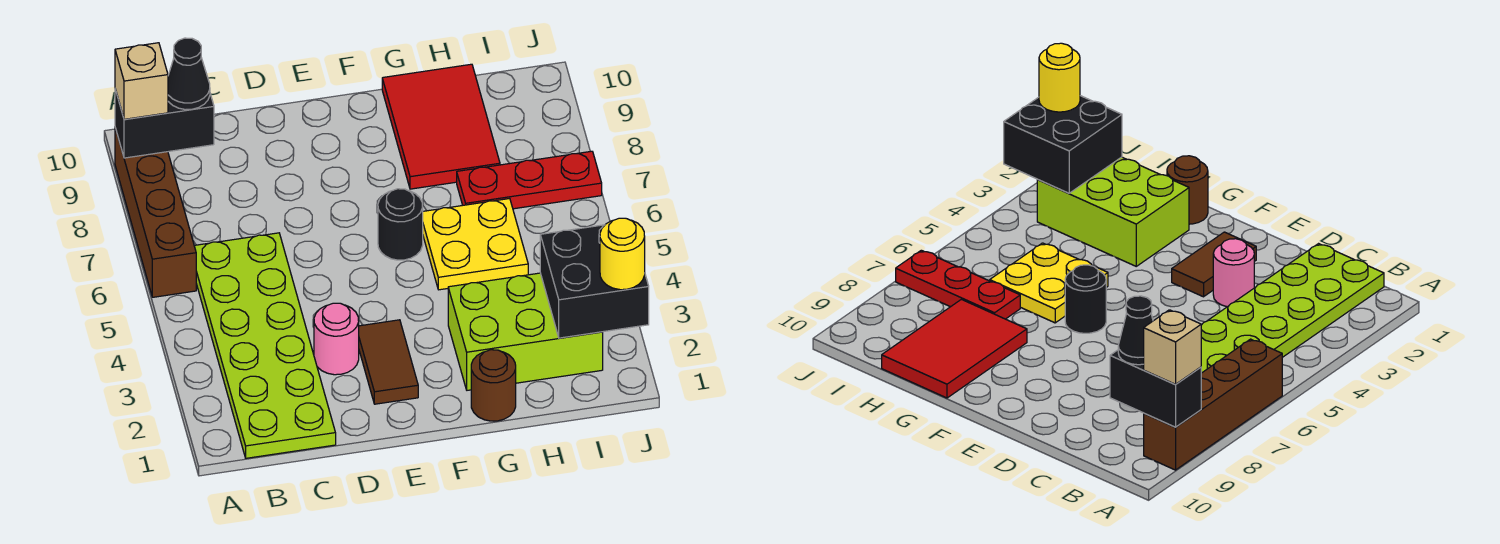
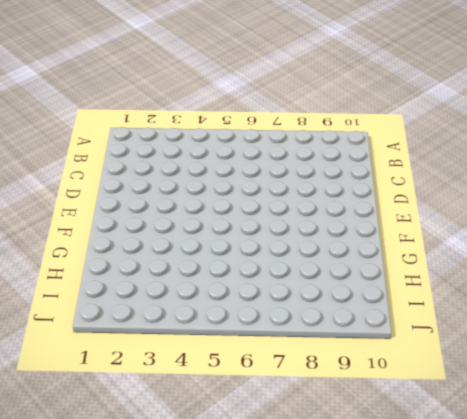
none -> brown brick A6:A9 level 1
none -> lime plate B1:C6 level 1
none -> pink round brick D3 level 1

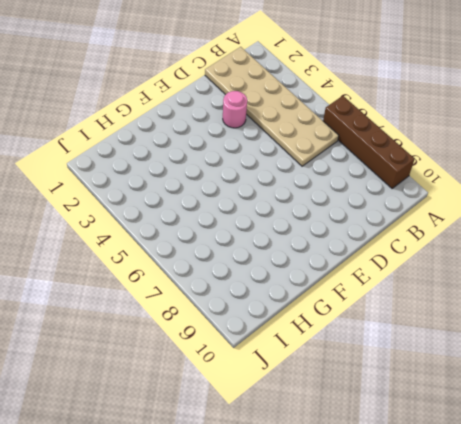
tan plate B1:C6 level 1 -> lime plate B1:C6 level 1
none -> brown tile E2:E3 level 1
none -> black round brick F6 level 1
none -> brown round brick G1 level 1

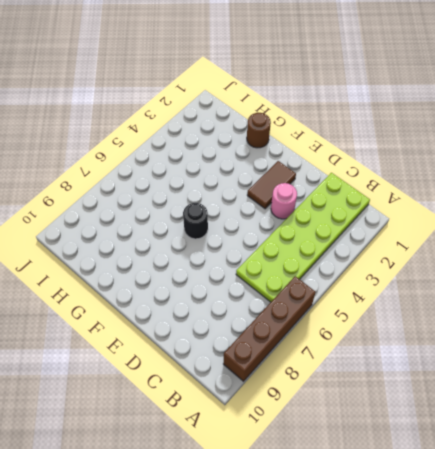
none -> lime brick G2:I3 level 1
none -> yellow plate G5:H6 level 1
none -> red tile G8:H10 level 1

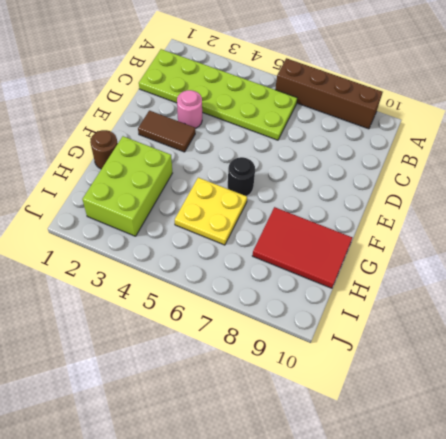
none -> red plate H7:J7 level 1
none -> black brick A9:B9 level 2
none -> black brick I2:J3 level 2

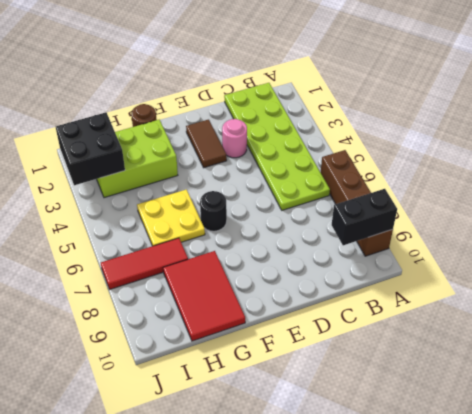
red tile H7:J7 level 1 -> red plate H7:J7 level 1
none -> tan brick A9 level 3
none -> black cone B9 level 3
none -> yellow round brick J2 level 3

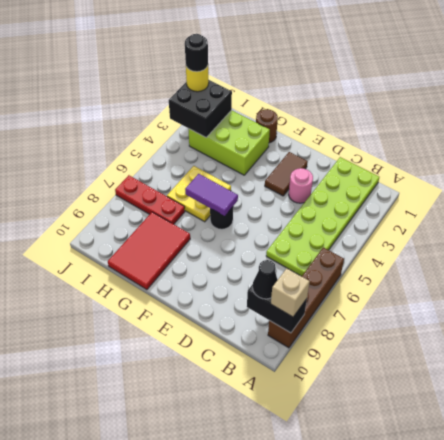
purple tile F6:G6 level 2 -> none
black round brick J2 level 4 -> none

